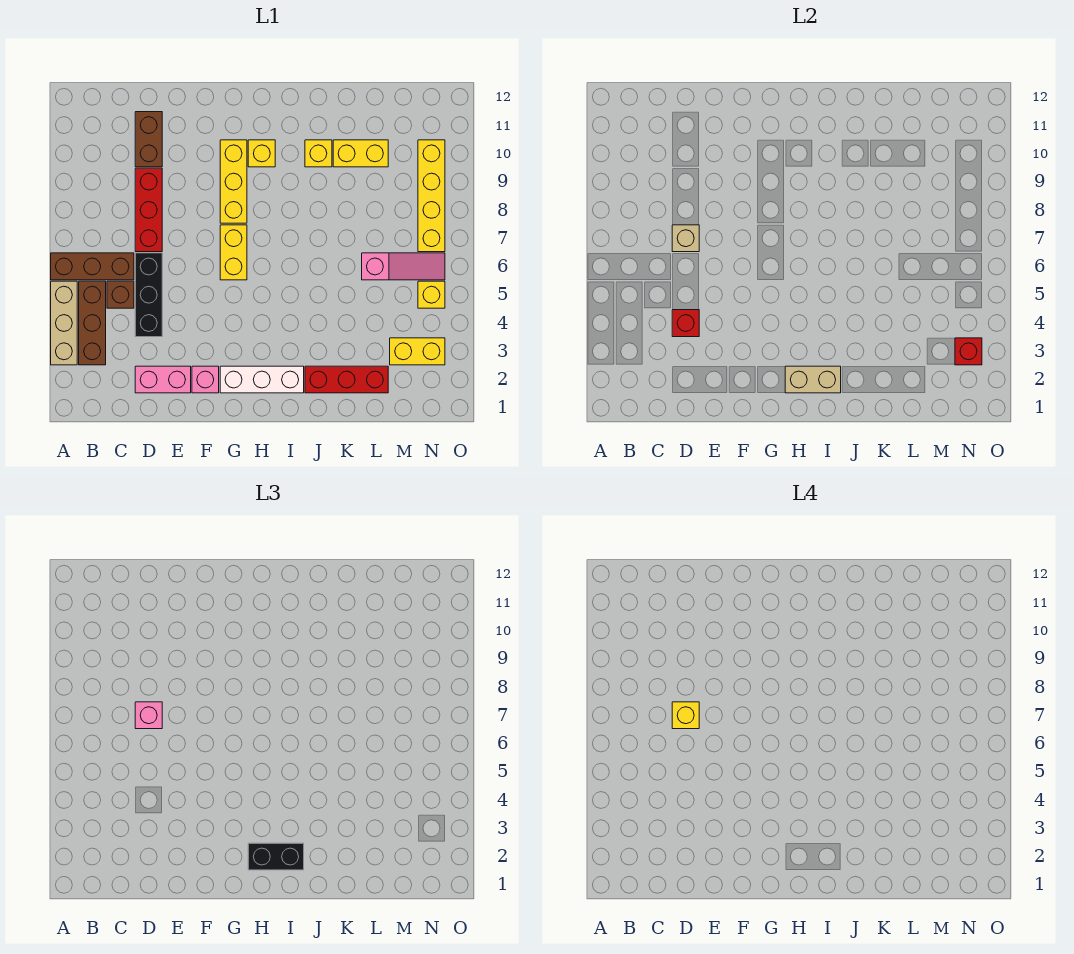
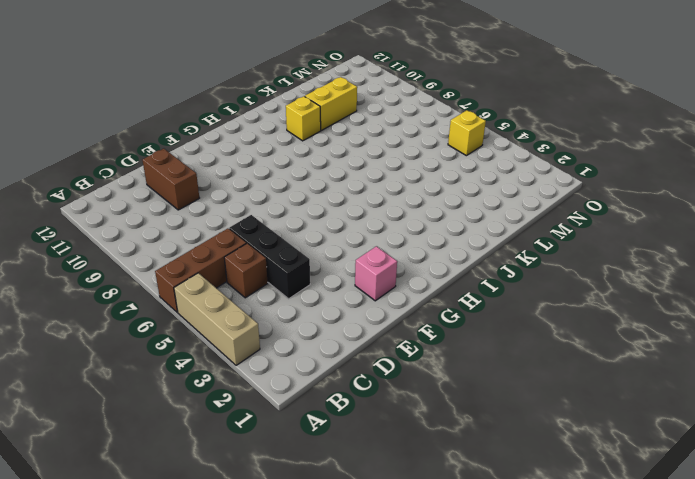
none -> brown brick B3:B5 level 1
none -> pink brick D2:E2 level 1
none -> red brick D7:D9 level 1

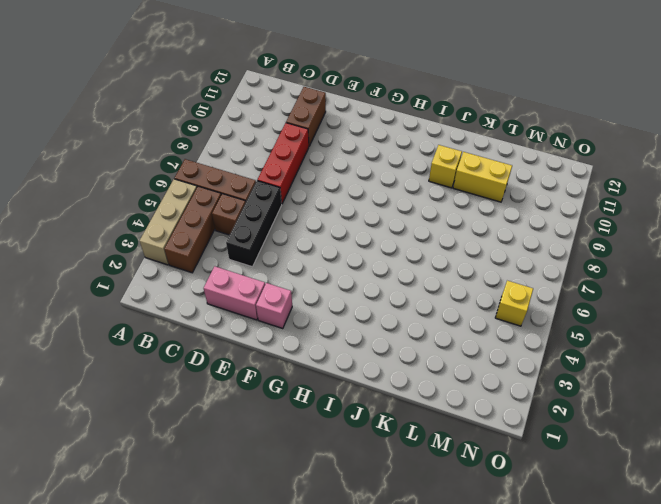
none -> white brick G2:I2 level 1
none -> yellow brick G6:G7 level 1
none -> yellow brick G8:G10 level 1

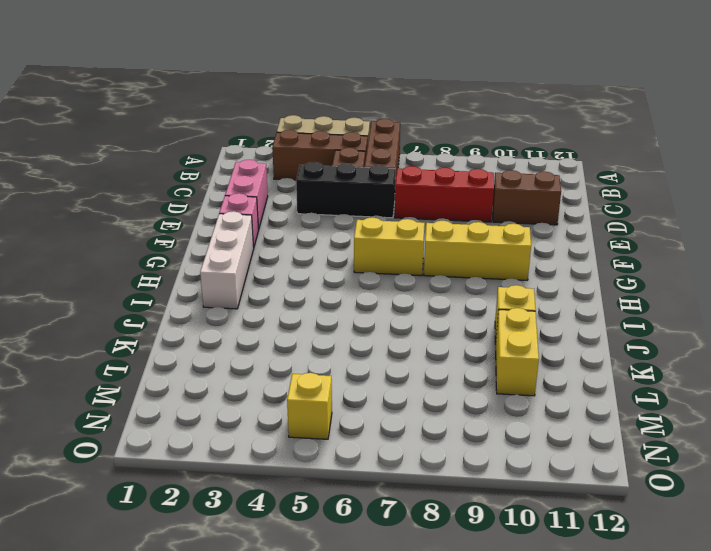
none -> yellow brick H10 level 1
none -> red brick J2:L2 level 1
none -> pink slope L6:N6 level 1 top L

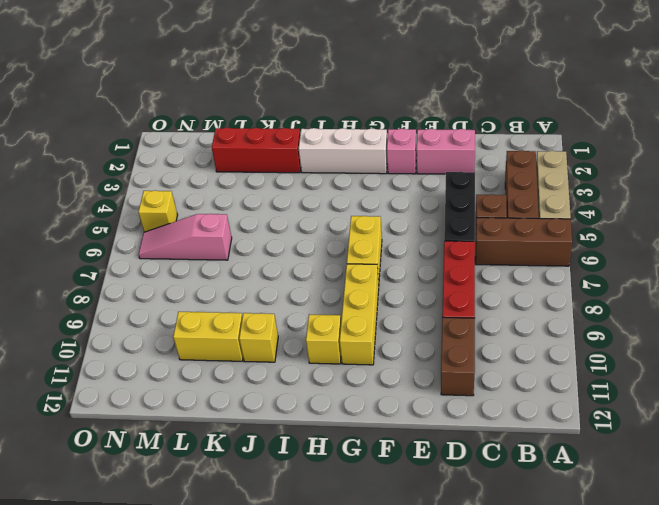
none -> yellow brick M3:N3 level 1
none -> yellow brick N7:N10 level 1
none -> red brick D4 level 2

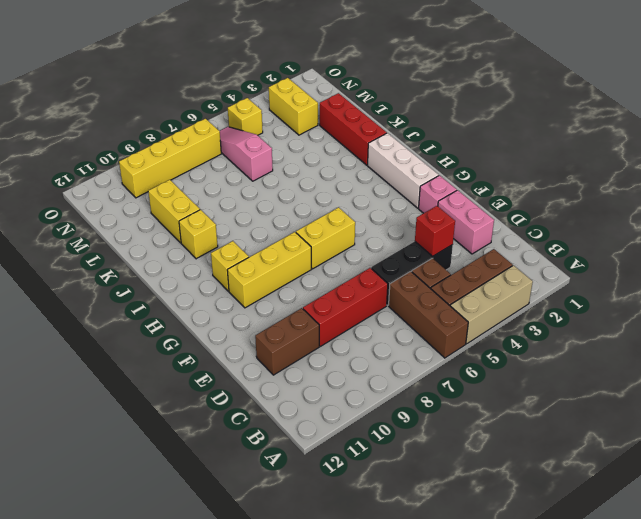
none -> tan brick D7 level 2
none -> tan brick H2:I2 level 2
none -> red brick N3 level 2

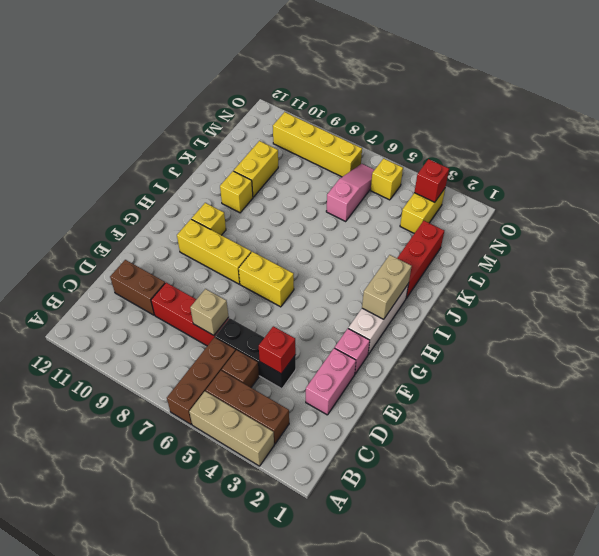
none -> pink brick D7 level 3
none -> black brick H2:I2 level 3
none -> yellow brick D7 level 4

